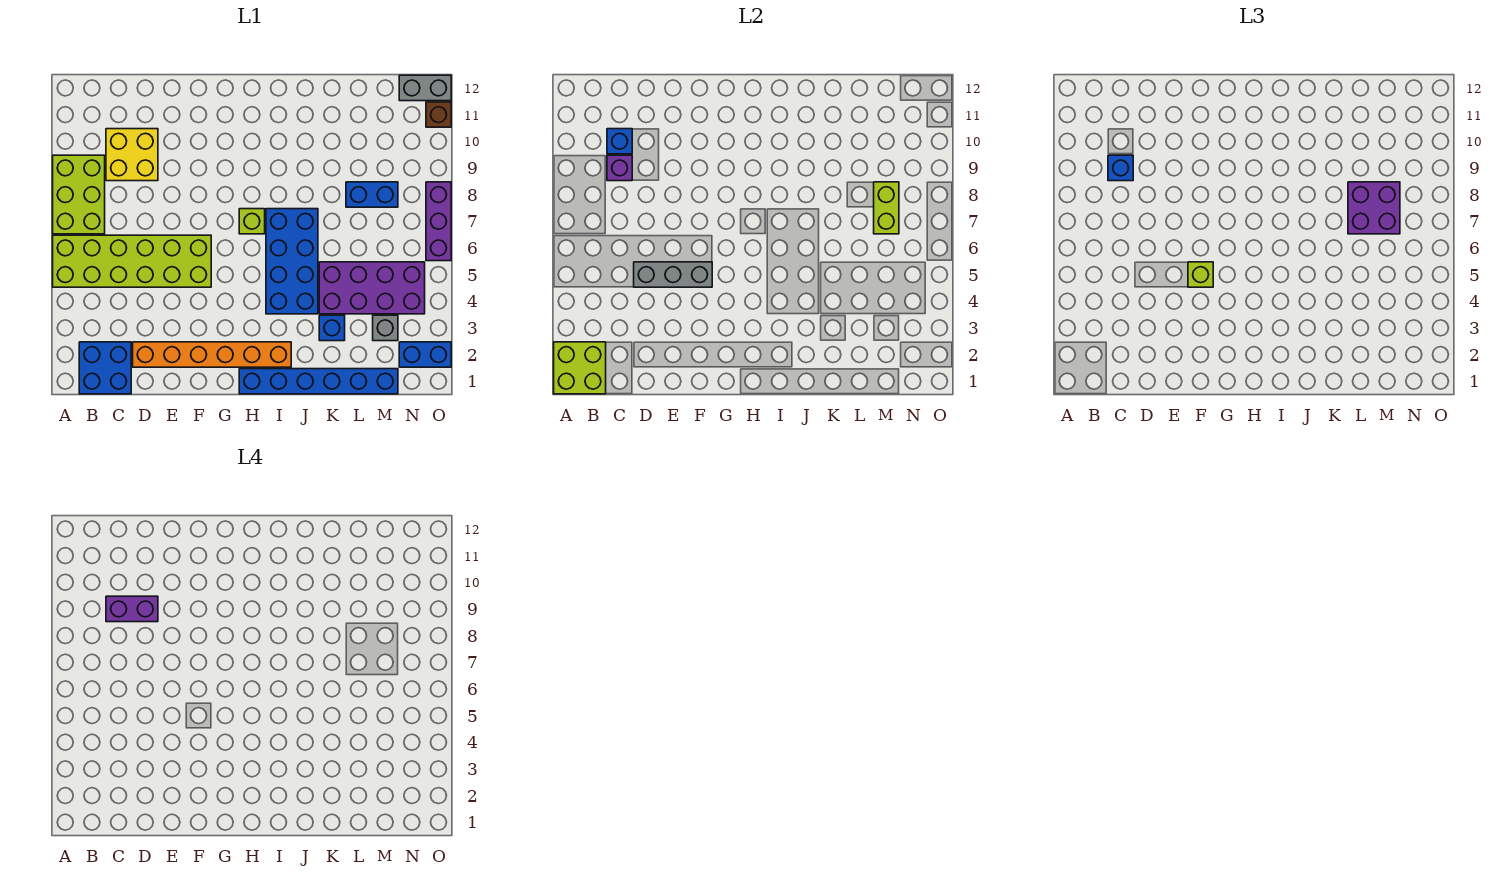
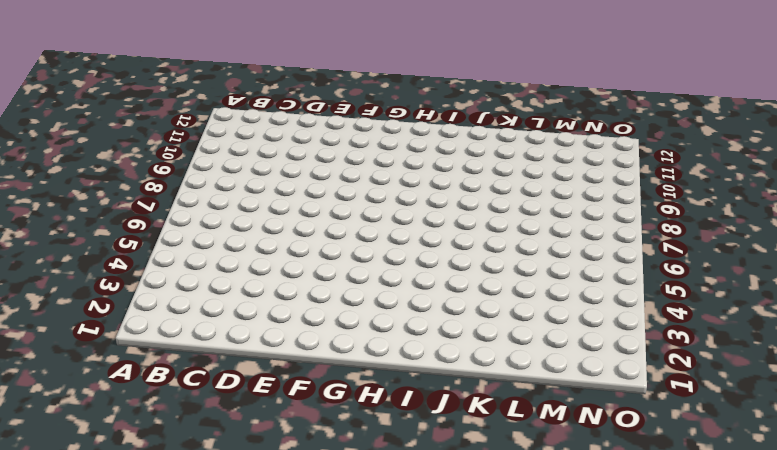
none -> lime brick A5:F6 level 1
none -> lime brick A7:B9 level 1
none -> blue brick B1:C2 level 1

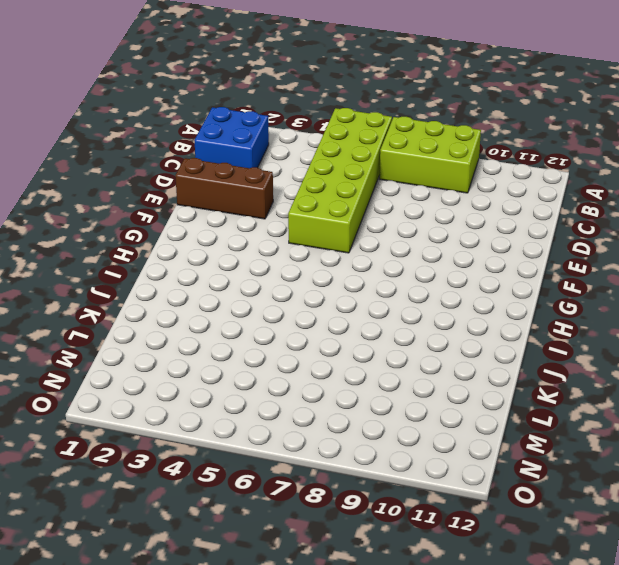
brown brick E1:E3 level 1 -> orange brick D2:I2 level 1
none -> yellow brick C9:D10 level 1
none -> blue brick H1:M1 level 1
none -> lime brick H7 level 1

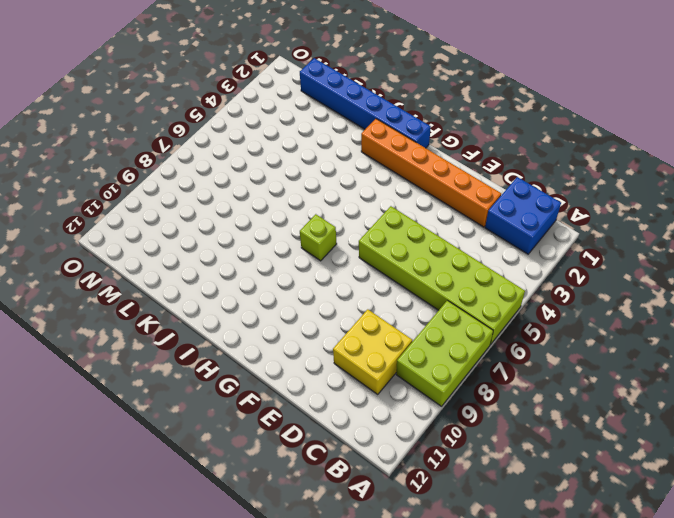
none -> blue brick I4:J7 level 1
none -> blue brick K3 level 1
none -> purple brick K4:N5 level 1

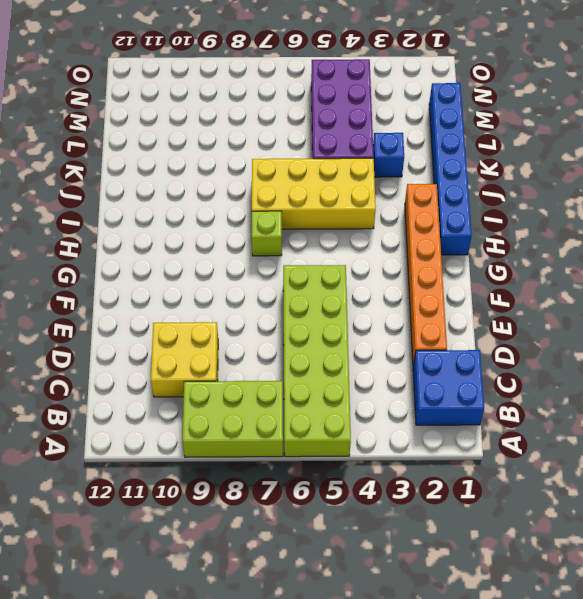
yellow brick I4:J7 level 1 -> blue brick I4:J7 level 1
none -> blue brick L8:M8 level 1
none -> grey brick M3 level 1
none -> blue brick N2:O2 level 1

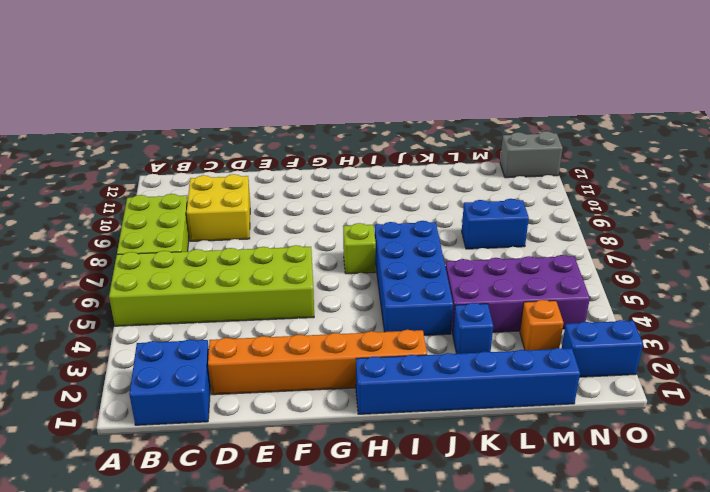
orange brick M3 level 1 -> grey brick M3 level 1
none -> purple brick O6:O8 level 1
none -> brown brick O11 level 1
none -> lime brick A1:B2 level 2

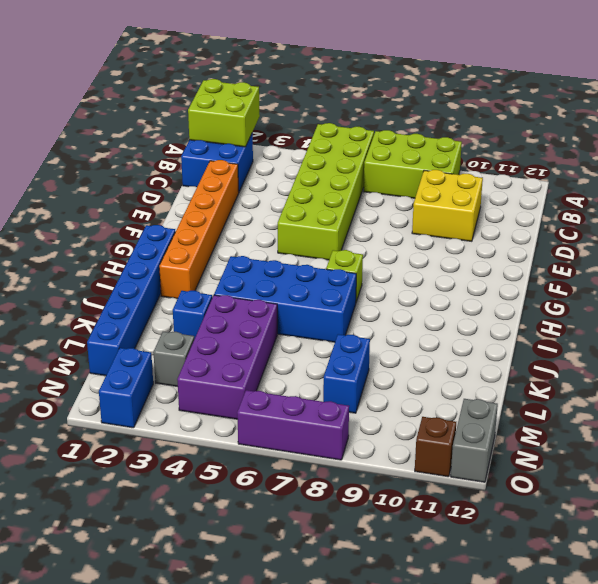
none -> purple brick C9 level 2
none -> blue brick C10 level 2
none -> grey brick D5:F5 level 2

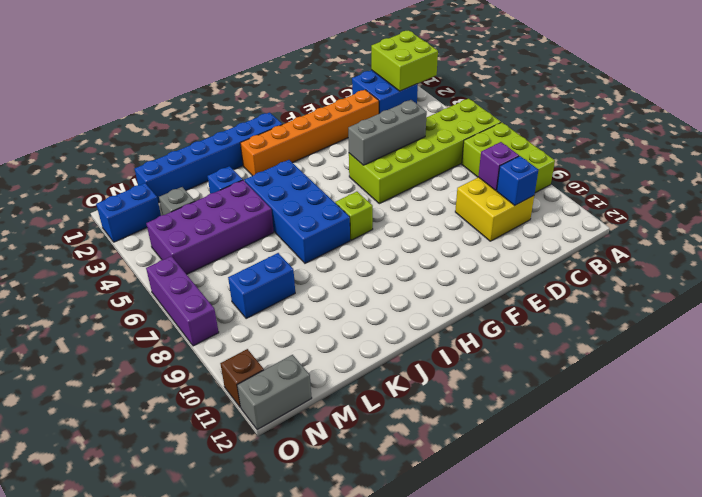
none -> lime brick M7:M8 level 2
none -> blue brick C9 level 3
none -> lime brick F5 level 3

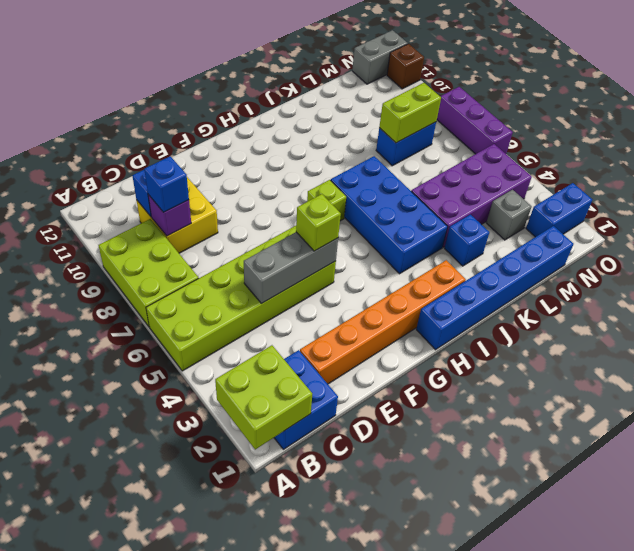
lime brick L8:M8 level 2 -> lime brick M7:M8 level 2
none -> purple brick L7:M8 level 3
none -> purple brick C9:D9 level 4

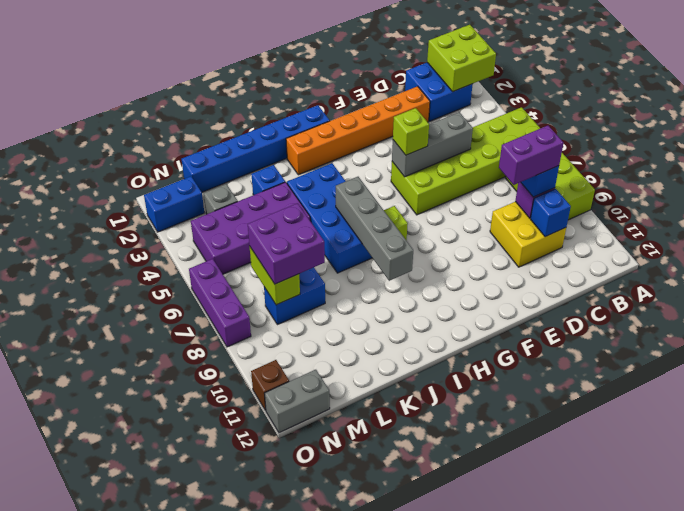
grey brick I6:I9 level 2 -> none

